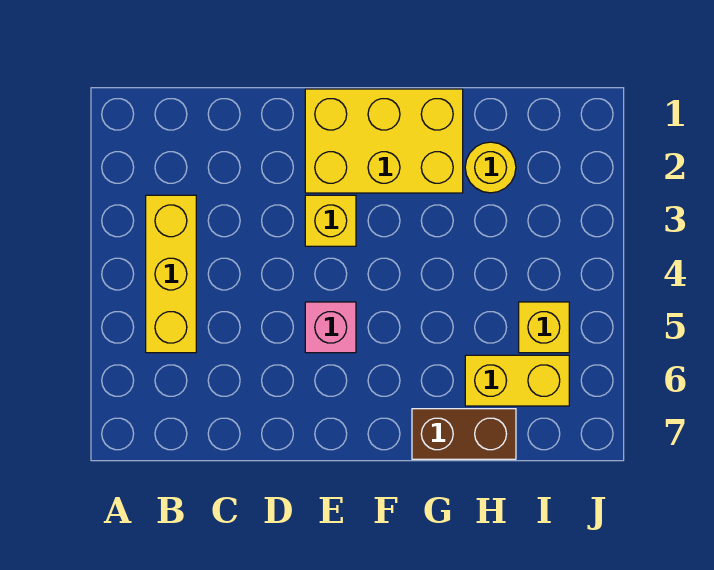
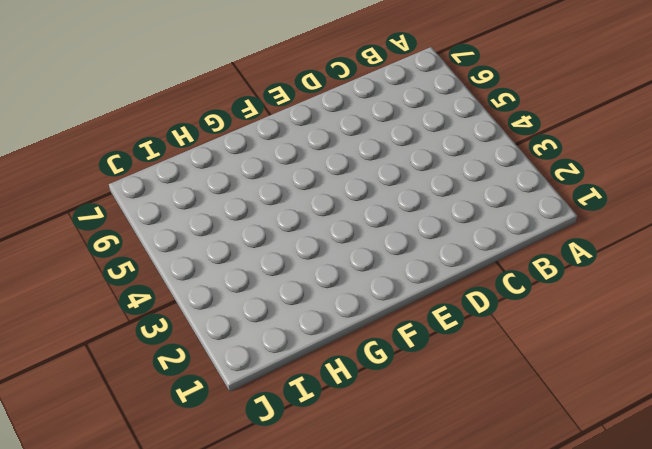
none -> yellow brick B3:B5 level 1
none -> yellow brick E1:G2 level 1

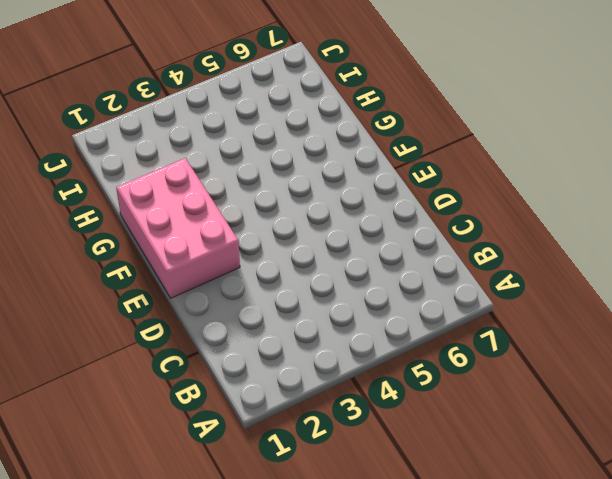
pink brick E1:G2 level 1 -> yellow brick E1:G2 level 1
none -> yellow brick B3:B5 level 1
none -> yellow brick E3 level 1

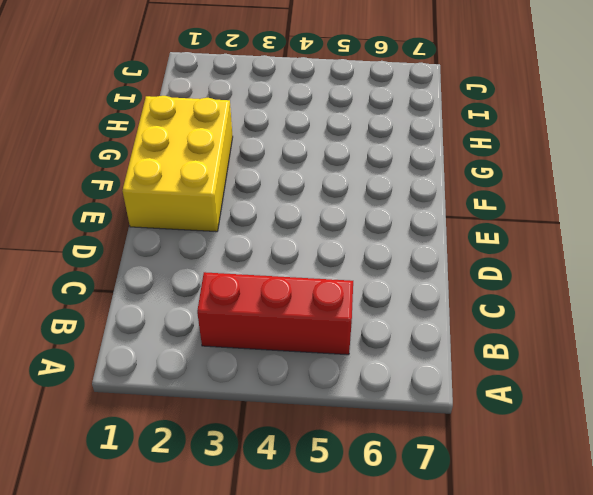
red brick B3:B5 level 1 -> yellow brick B3:B5 level 1
none -> yellow brick E3 level 1
none -> pink brick E5 level 1

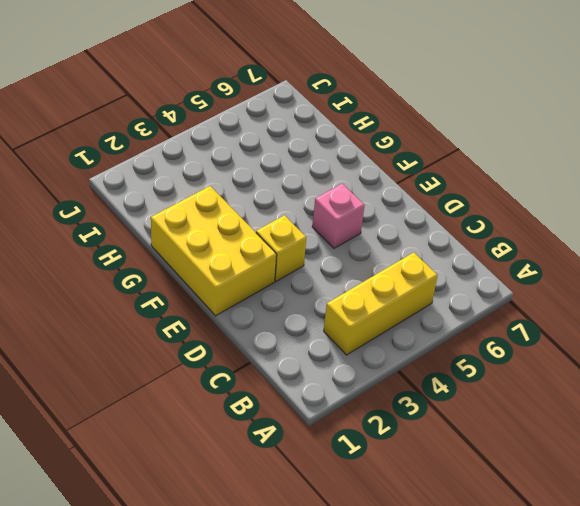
none -> brown brick G7:H7 level 1
none -> yellow round brick H2 level 1

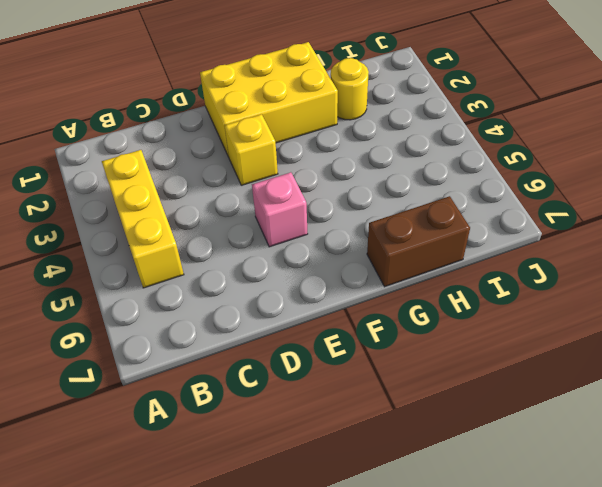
none -> yellow brick H6:I6 level 1
none -> yellow brick I5 level 1

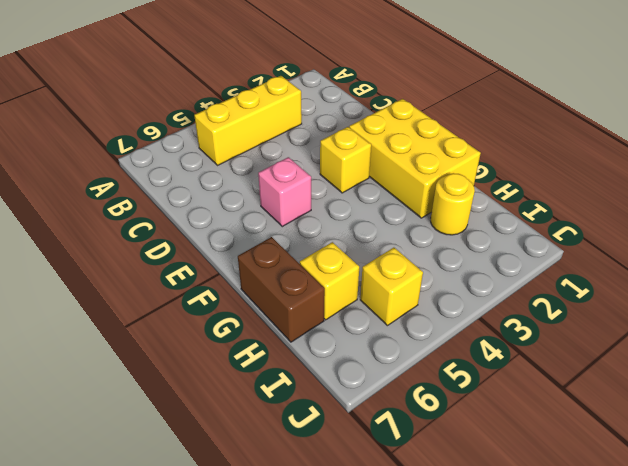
yellow brick H6 level 1 -> yellow brick H6:I6 level 1

